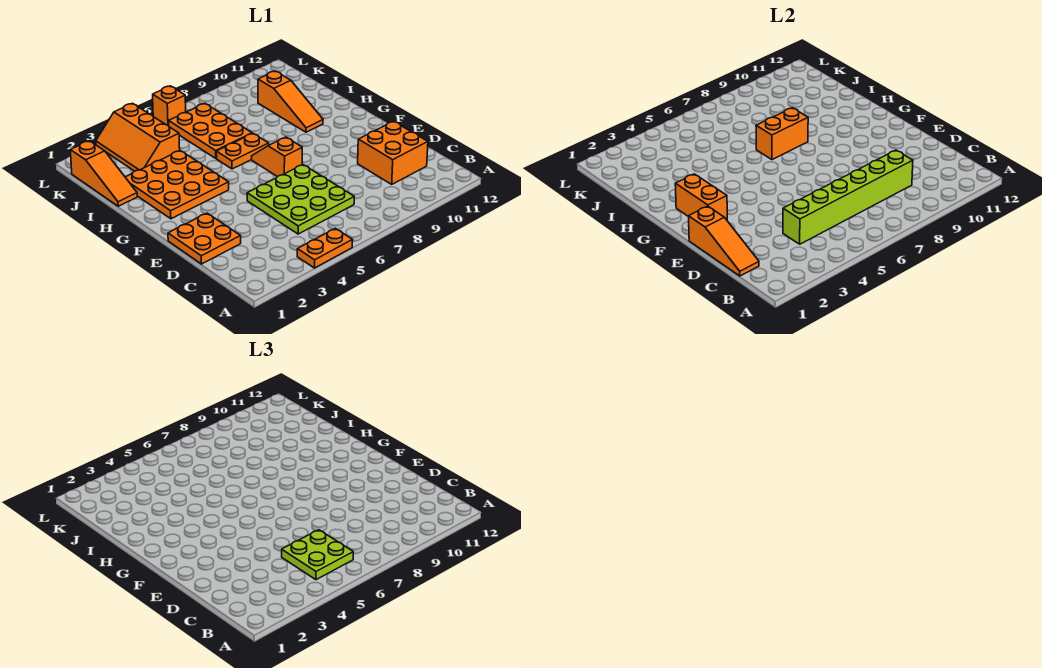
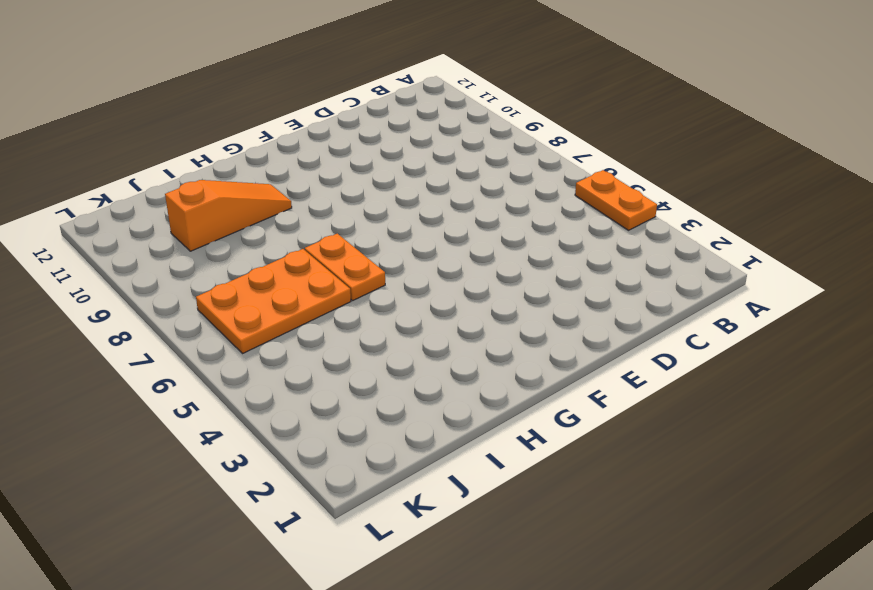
none -> lime plate C5:E7 level 1
none -> orange brick C10:D11 level 1
none -> orange plate D1:E2 level 1

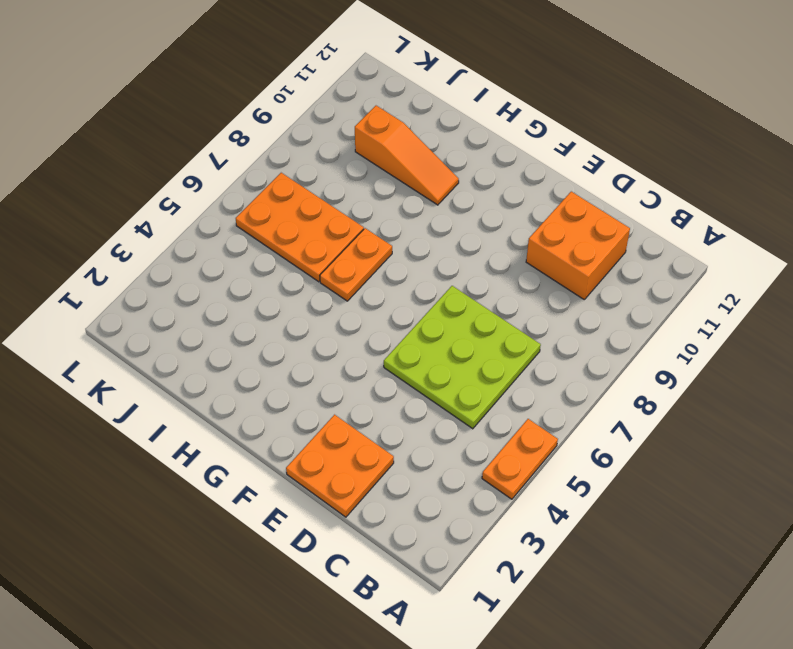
none -> orange slope F7:G7 level 1 top F
none -> orange plate G2:I4 level 1
none -> orange slope I1:K1 level 1 top K

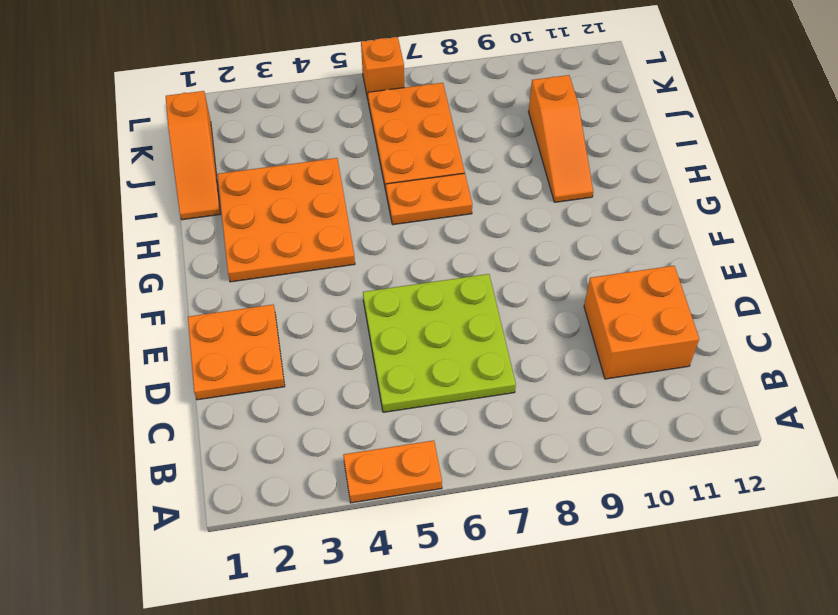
none -> orange slope F7:G7 level 1 top F
none -> orange slope J3:L4 level 1 top 4
none -> orange slope C1:E1 level 2 top E

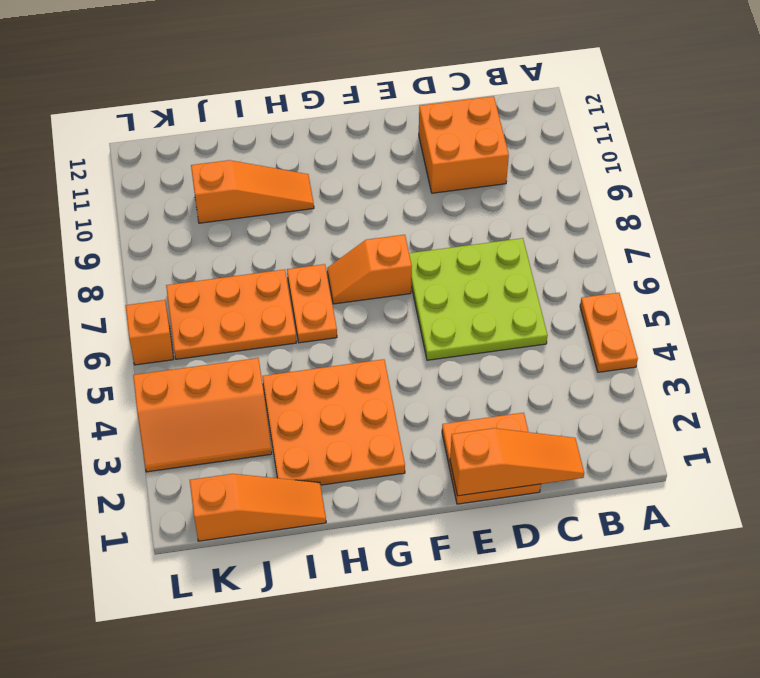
none -> lime brick C4:C9 level 2
none -> orange brick F2:G2 level 2
none -> orange brick H7:H8 level 2

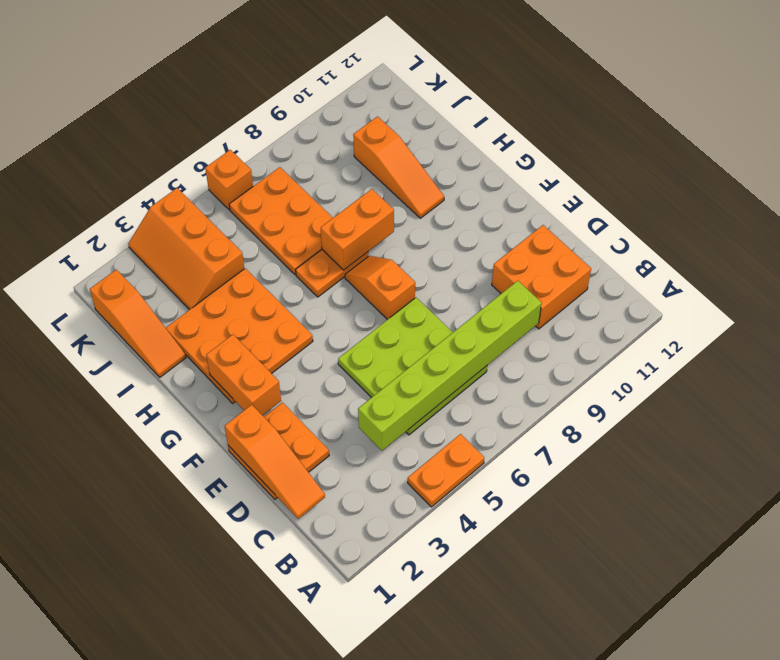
none -> lime plate B5:C6 level 3

